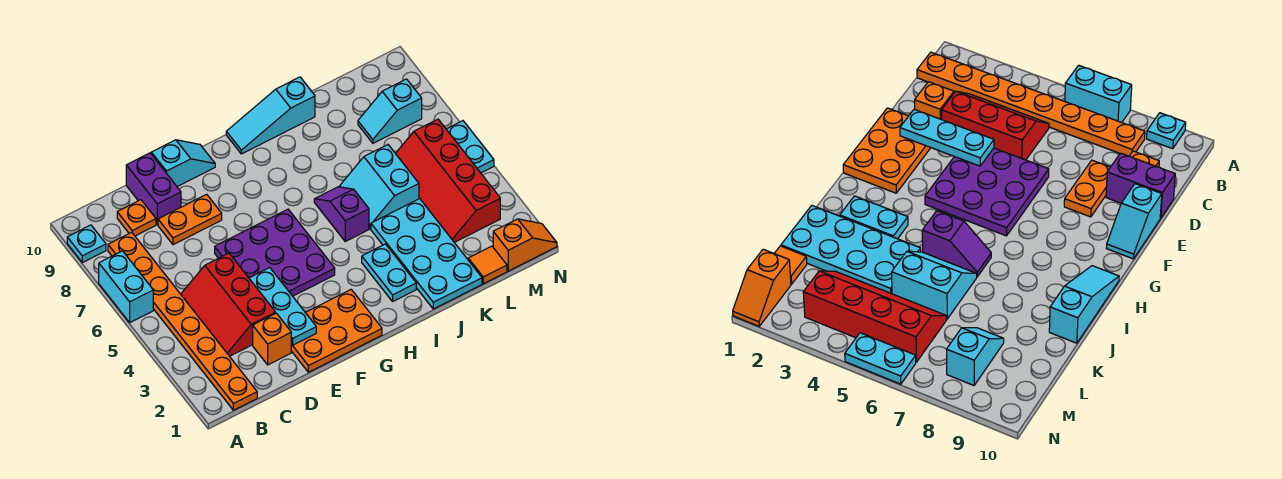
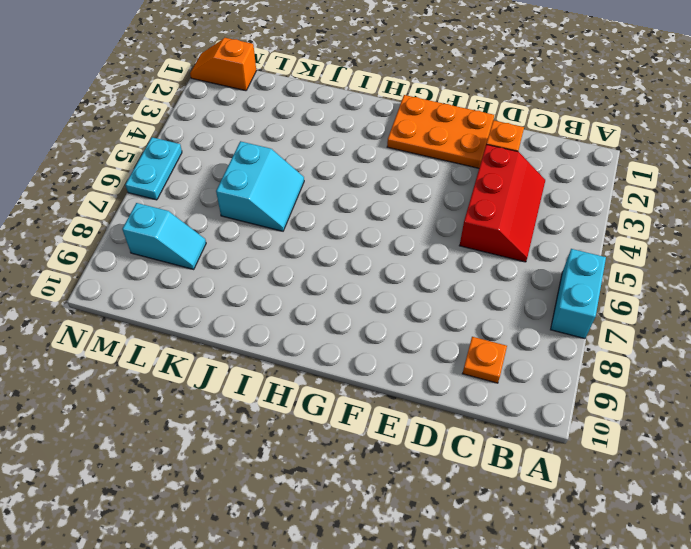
none -> cyan plate A9 level 1
none -> orange plate B1:B8 level 1
none -> orange plate D8:E8 level 1

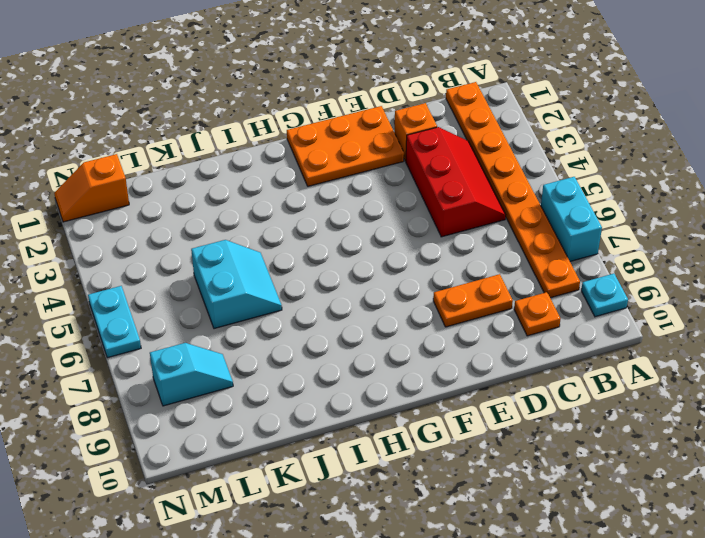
none -> purple brick D9:D10 level 1
none -> purple plate E4:G6 level 1
none -> cyan slope E10:F10 level 1 top E

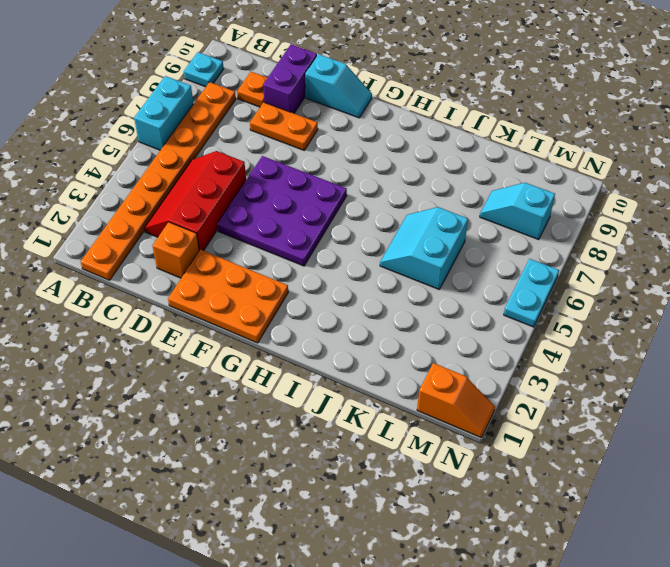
none -> cyan slope H10:J10 level 1 top J
none -> cyan plate I2:I3 level 1
none -> purple slope I5:I6 level 1 top 5

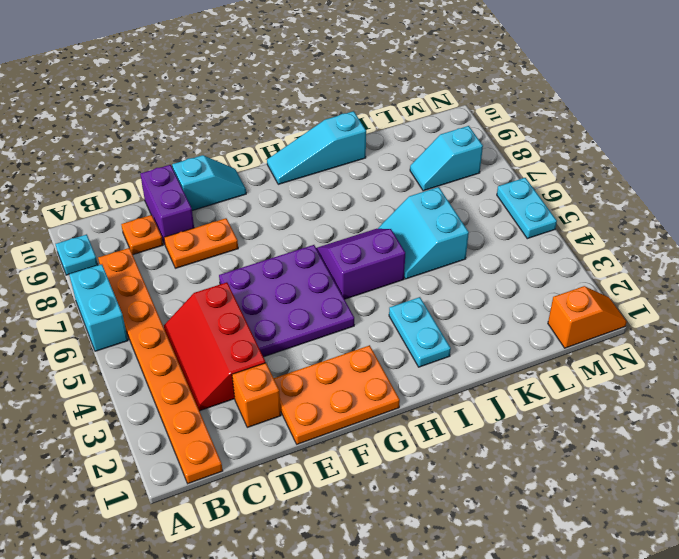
purple slope H5:I6 level 1 top 5 -> purple slope I5:I6 level 1 top 5
none -> cyan plate J1:K4 level 1
none -> orange tile L1 level 1
none -> red slope L3:M6 level 1 top M

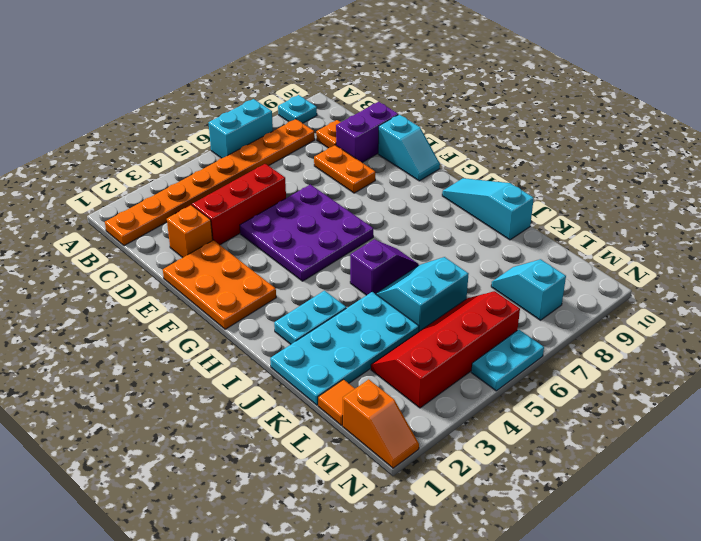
none -> cyan plate E2:E4 level 2

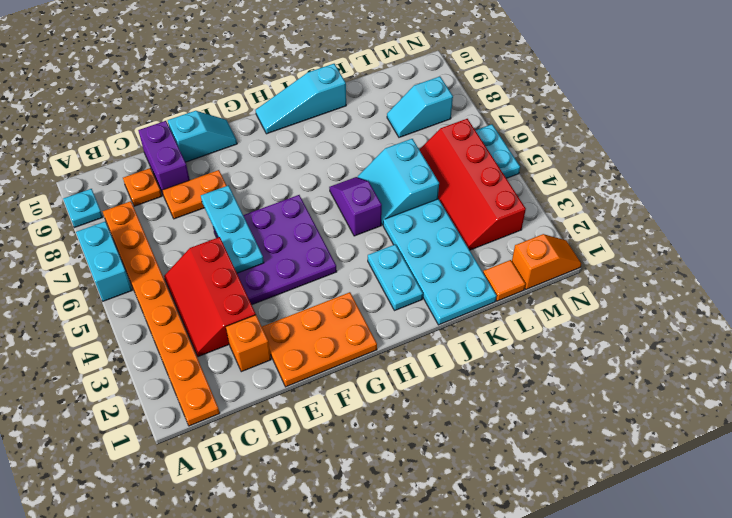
cyan plate E5:E7 level 2 -> cyan plate E2:E4 level 2

